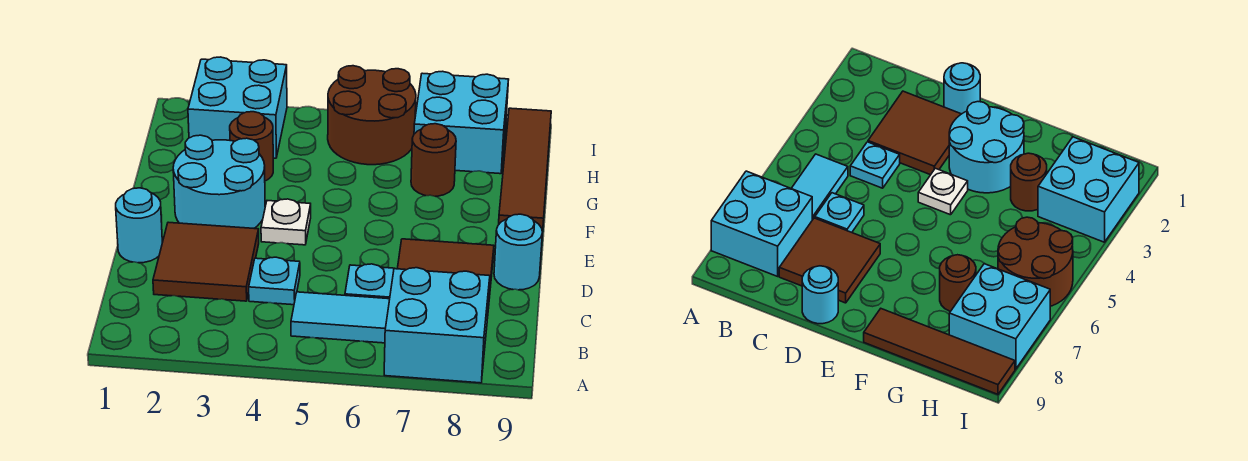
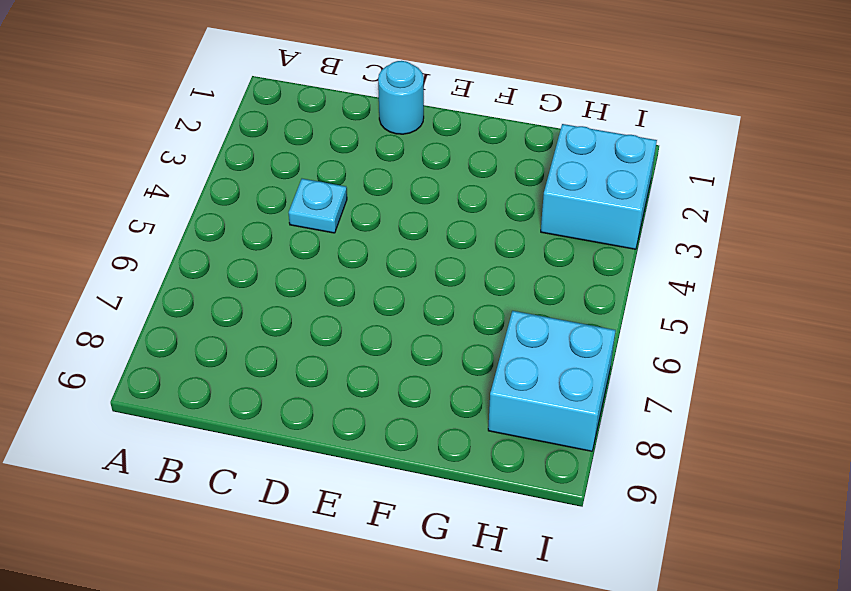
none -> cyan brick A7:B8 level 1
none -> cyan tile B5:B6 level 1
none -> brown tile C2:D3 level 1

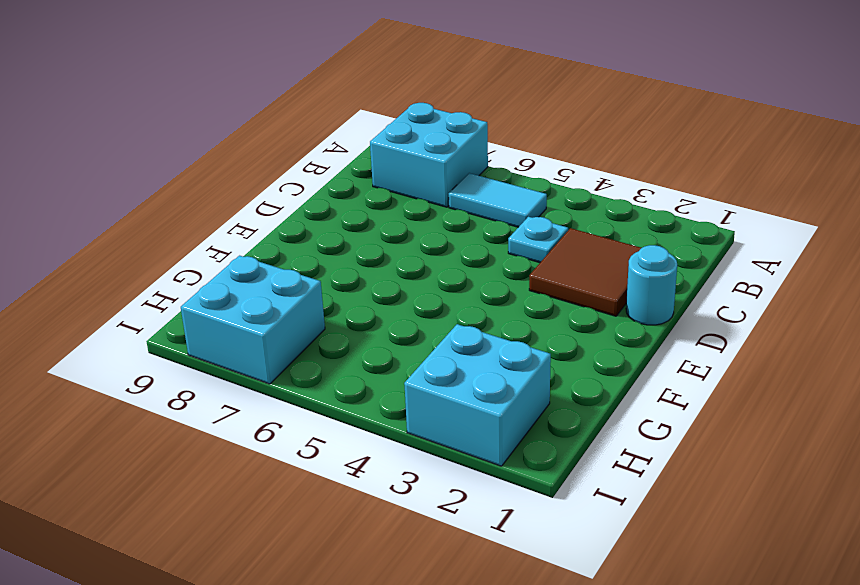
none -> cyan plate C6 level 1
none -> brown tile C7:D8 level 1
none -> cyan round brick D9 level 1

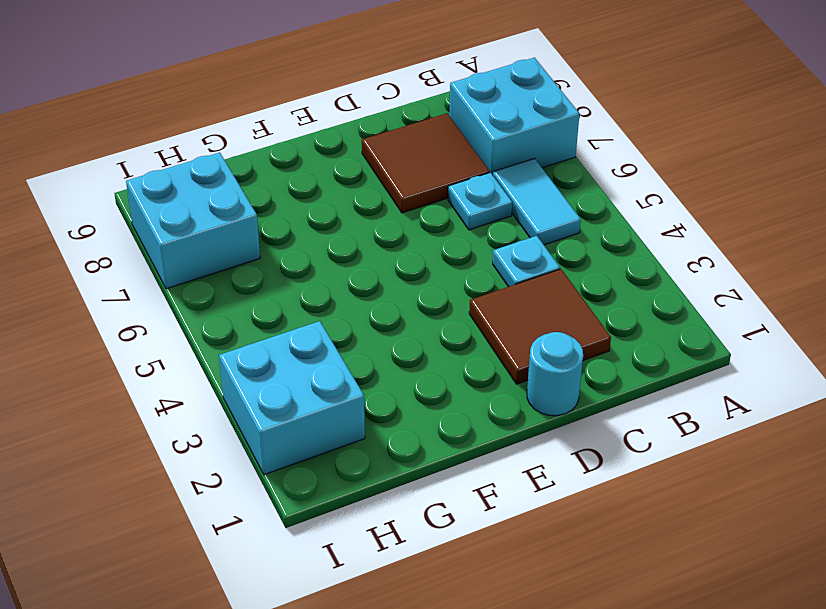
none -> cyan round brick D9 level 1
none -> cyan round brick E2:F3 level 1
none -> white plate E4 level 1

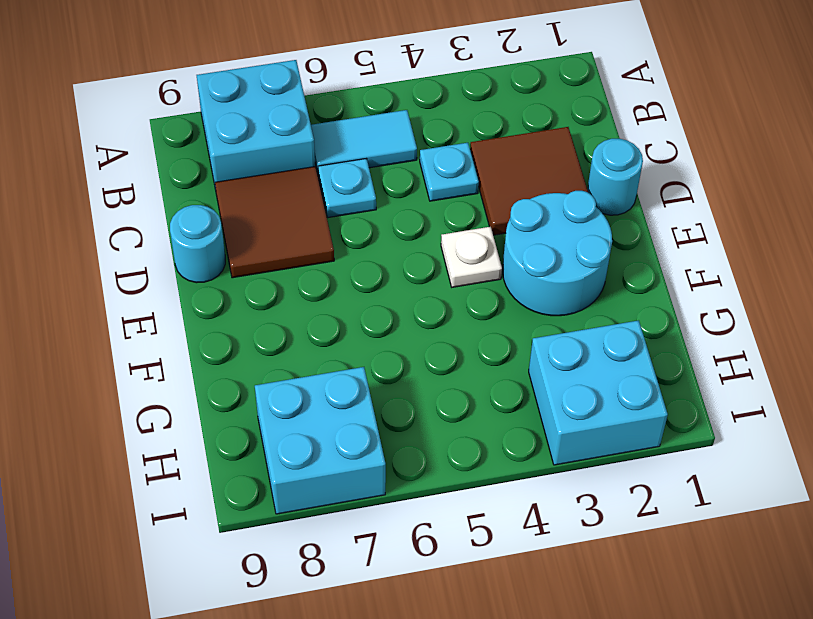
none -> brown tile F9:I9 level 1
none -> brown round brick G3 level 1
none -> brown round brick G7 level 1

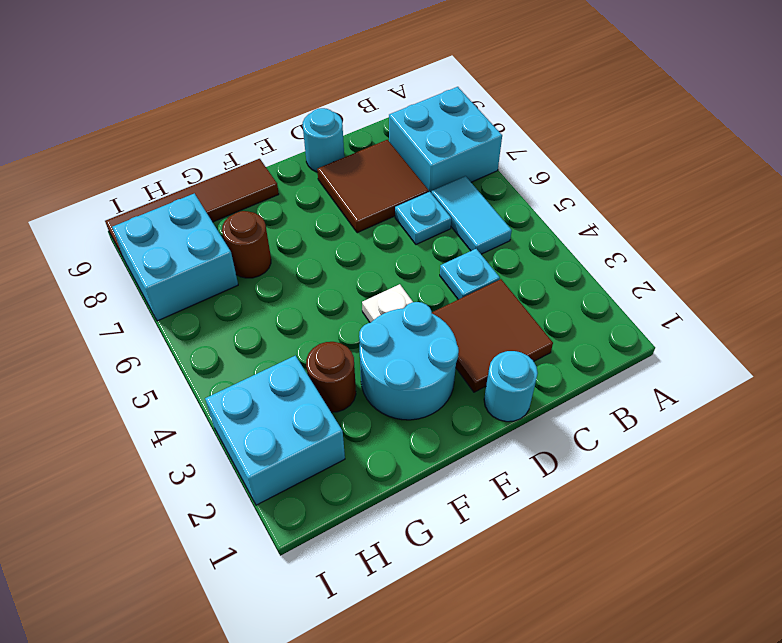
none -> brown round brick H5:I6 level 1

